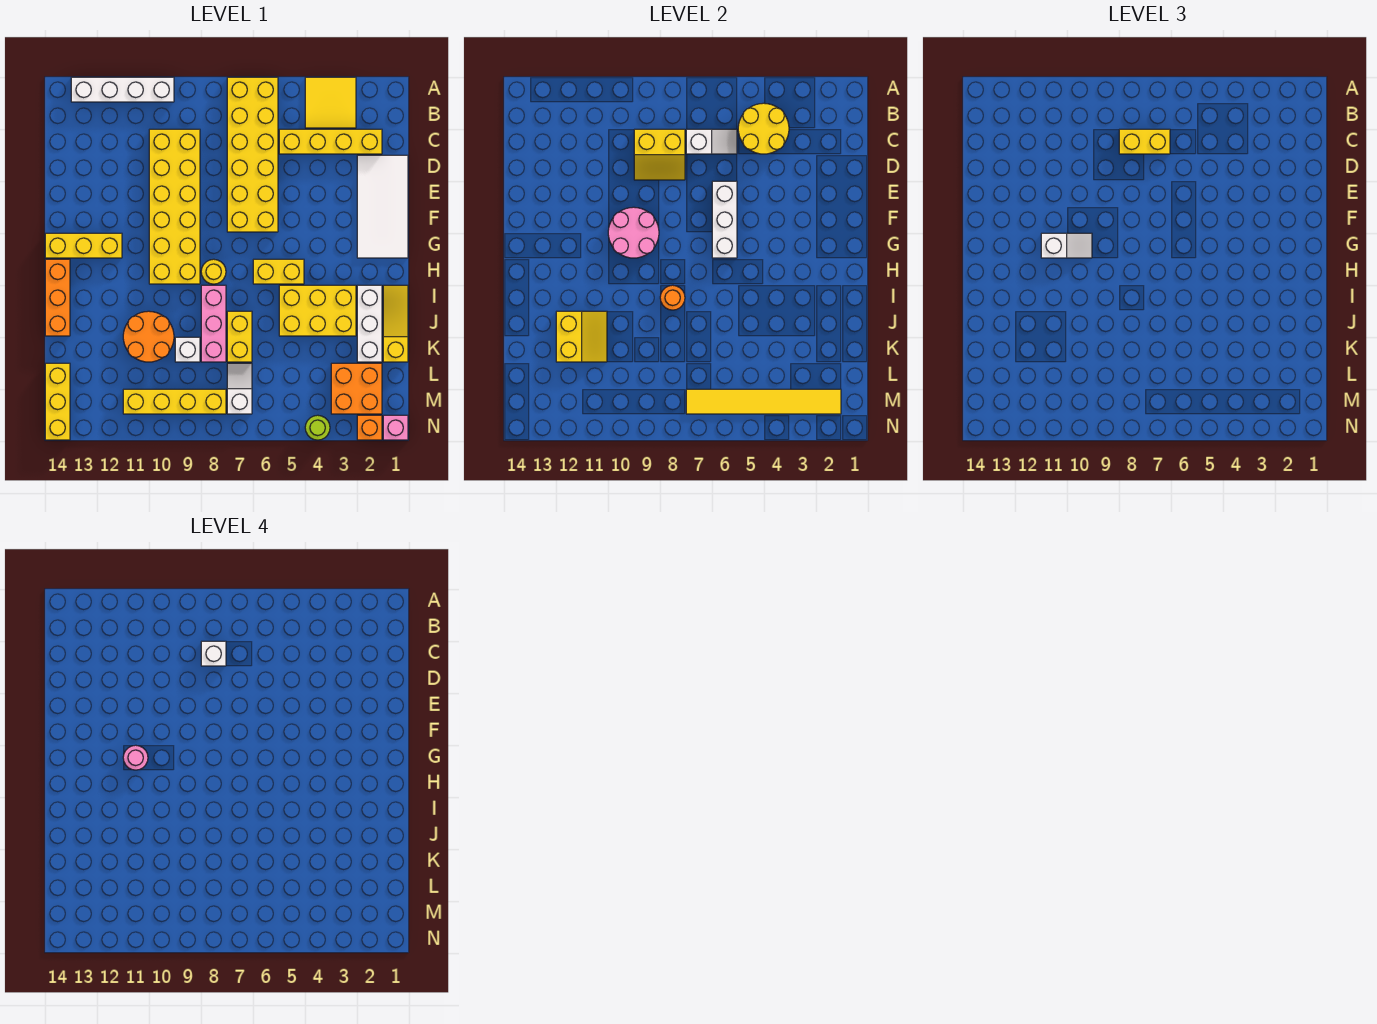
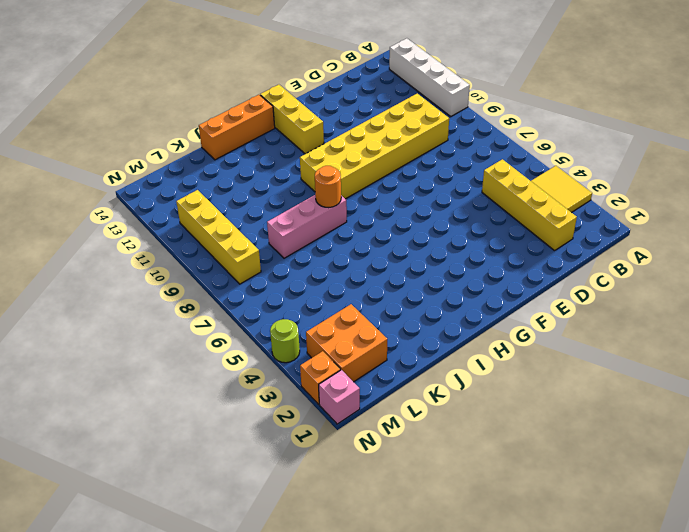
none -> yellow brick A6:F7 level 1
none -> white tile D1:G2 level 1
none -> yellow brick H5:H6 level 1
none -> yellow round brick H8 level 1

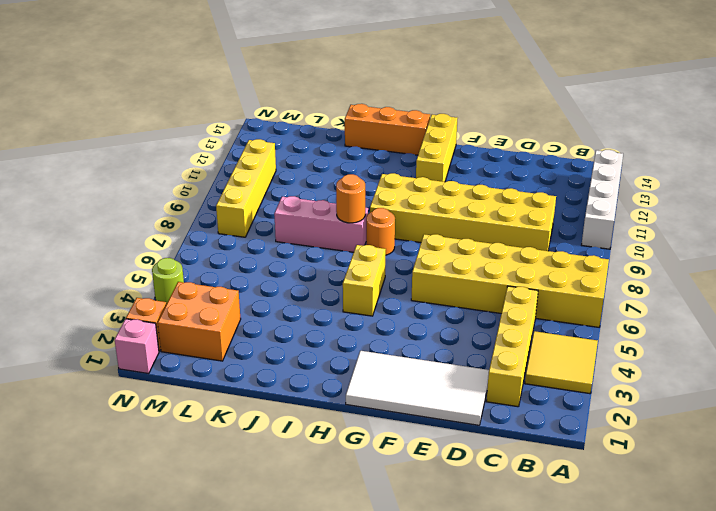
orange round brick H8 level 1 -> yellow round brick H8 level 1
none -> yellow slope I1:K1 level 1 top K
none -> white brick I2:K2 level 1
none -> yellow brick I3:J5 level 1
none -> yellow brick J7:K7 level 1

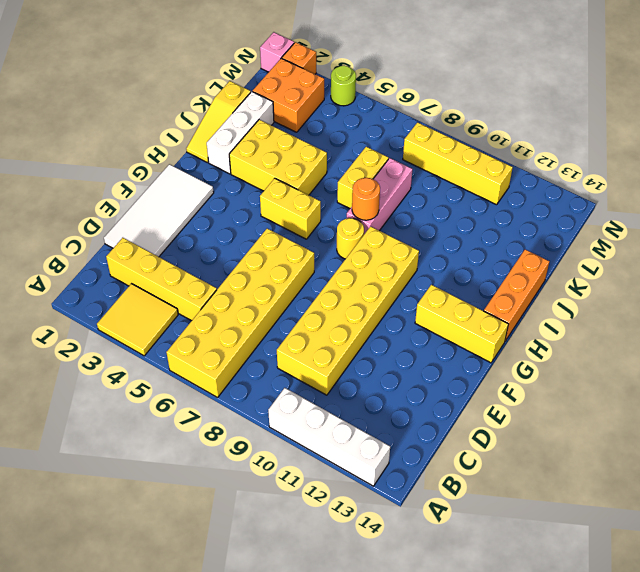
none -> orange round brick J10:K11 level 1
none -> white brick K9 level 1
none -> white slope L7:M7 level 1 top M
none -> yellow brick L14:N14 level 1

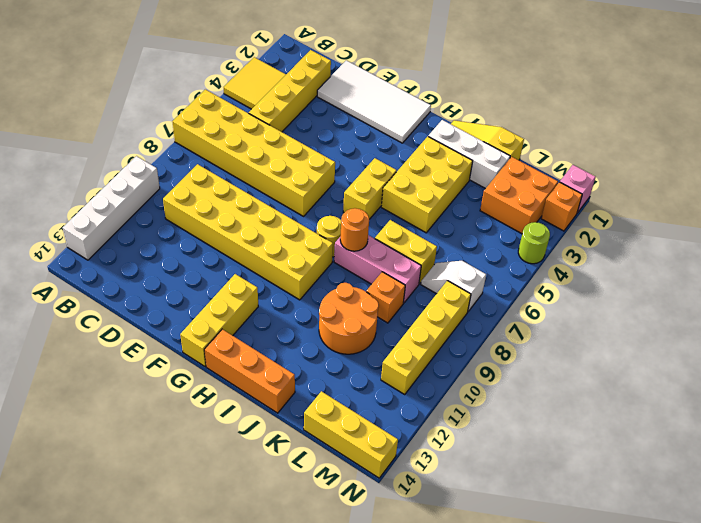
orange brick K9 level 1 -> white brick K9 level 1
none -> yellow round brick B4:C5 level 2
none -> white slope C6:C7 level 2 top 7
none -> yellow slope C8:D9 level 2 top C
none -> white brick E6:G6 level 2

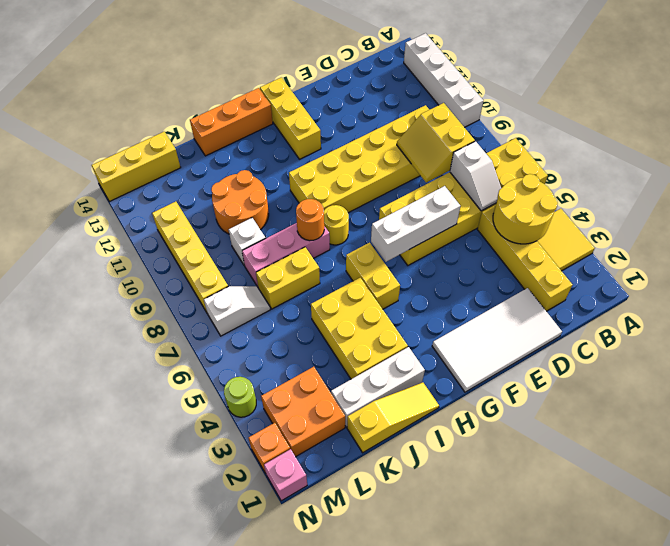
none -> pink round brick F9:G10 level 2
none -> yellow slope J11:K12 level 2 top 12
none -> yellow tile M2:M7 level 2
none -> yellow brick C7:C8 level 3

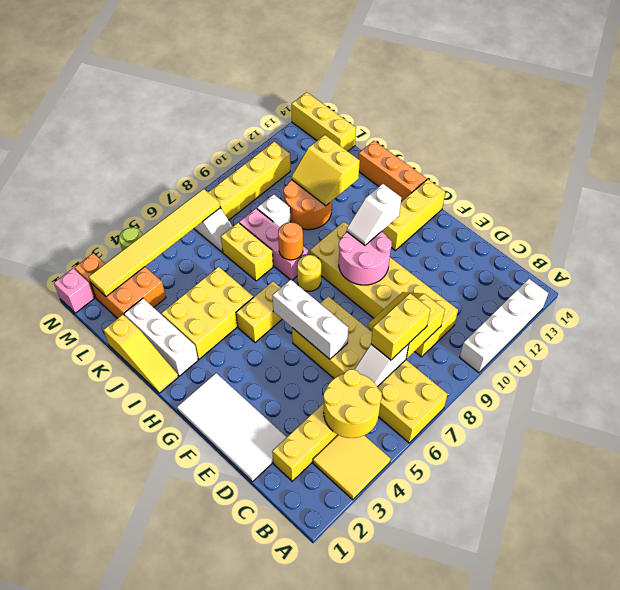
none -> white brick C8 level 4
none -> pink round brick G11 level 4

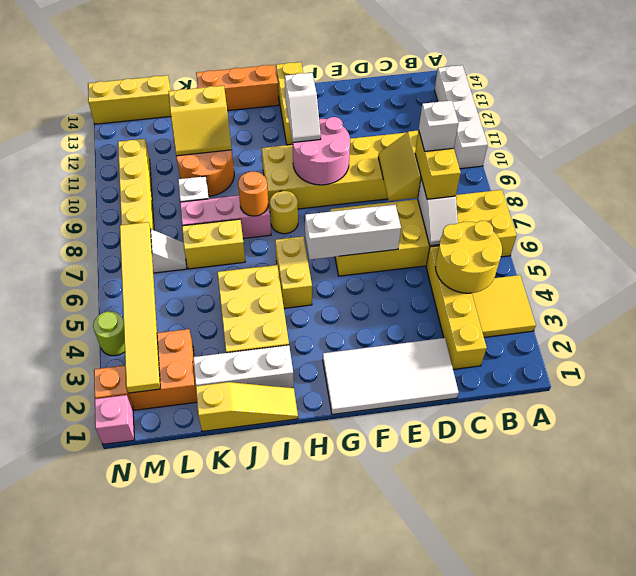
none -> pink round brick G11 level 4

